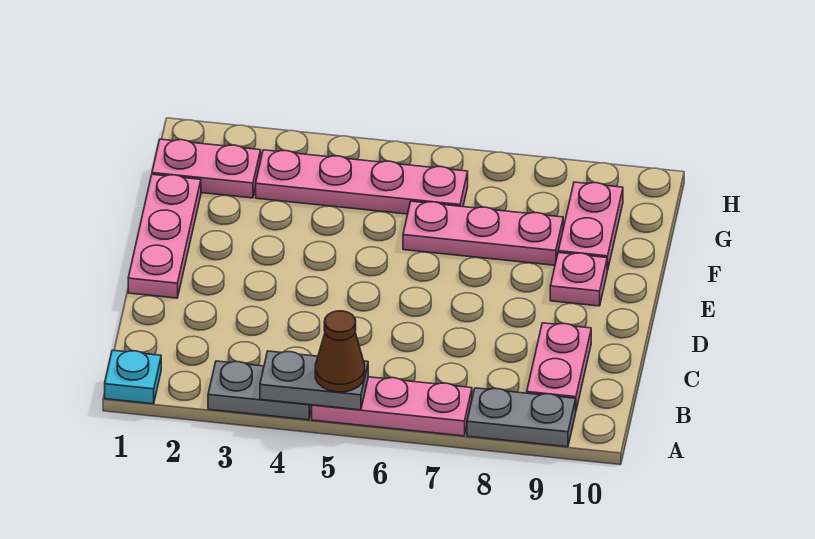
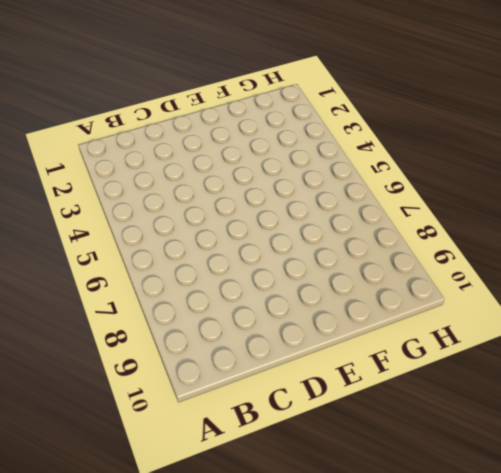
none -> cyan plate A1 level 1
none -> grey plate A3:A4 level 1
none -> pink plate A5:A7 level 1

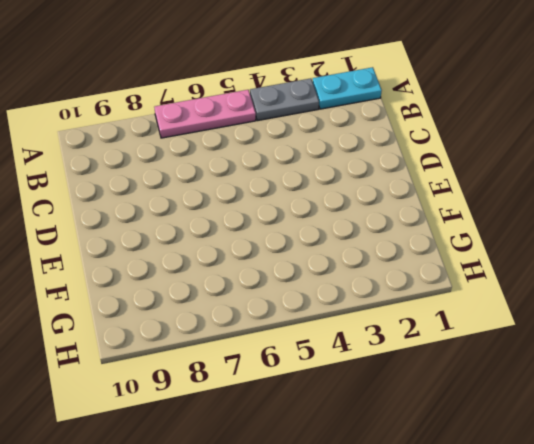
cyan plate A1:A2 level 1 -> cyan plate A1 level 1
none -> grey plate A8:A9 level 1
none -> pink plate B9:C9 level 1
none -> pink plate D1:F1 level 1

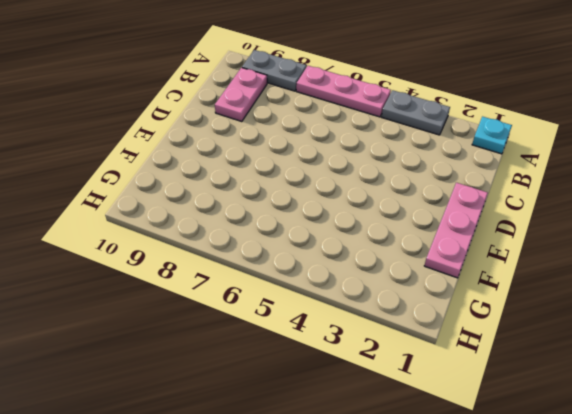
none -> pink plate E9 level 1
none -> pink plate F6:F8 level 1
none -> pink plate F9:G9 level 1

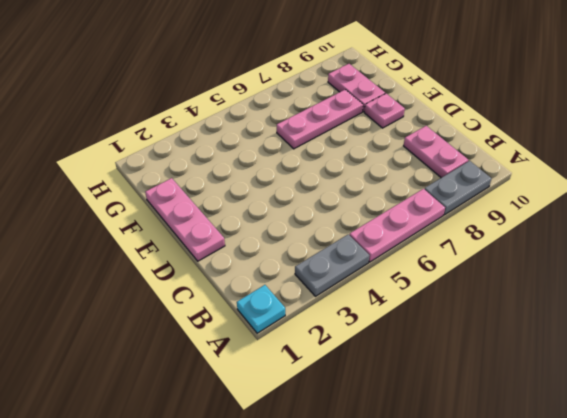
none -> pink plate G1:G2 level 1
none -> pink plate G3:G6 level 1
none -> grey plate A4:A5 level 2

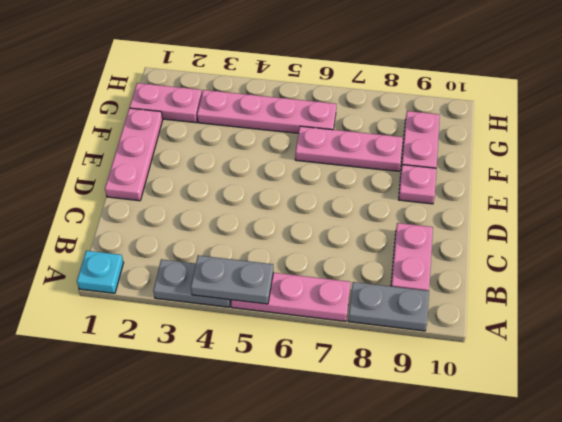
none -> brown cone A5 level 3

